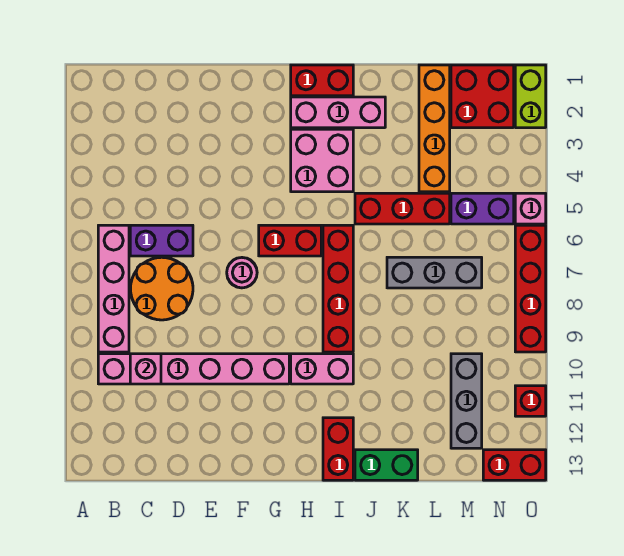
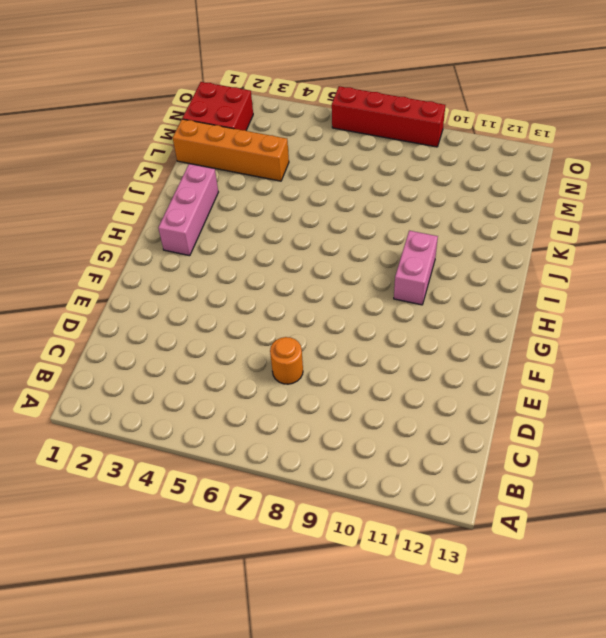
orange round brick D7 level 1 -> orange round brick C7:D8 level 1
none -> pink brick B6:B9 level 1
none -> pink brick B10:G10 level 1
none -> purple brick C6:D6 level 1

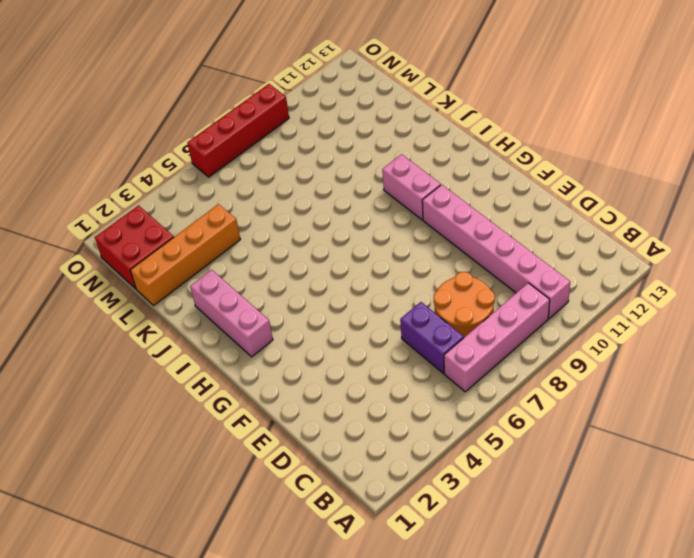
none -> pink round brick F7 level 1
none -> red brick G6:H6 level 1
none -> red brick H1:I1 level 1

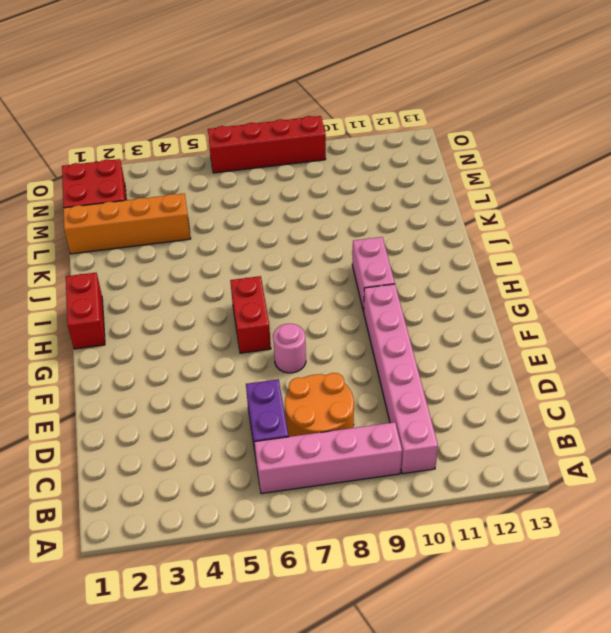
none -> pink brick H2:J2 level 1
none -> pink brick H3:I4 level 1
none -> red brick I6:I9 level 1

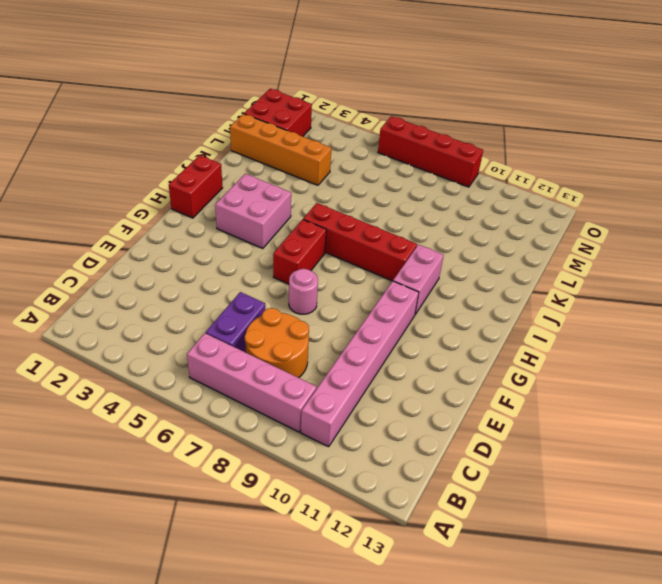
none -> pink brick H2:J2 level 1
none -> red brick I12:I13 level 1
none -> red brick J5:L5 level 1

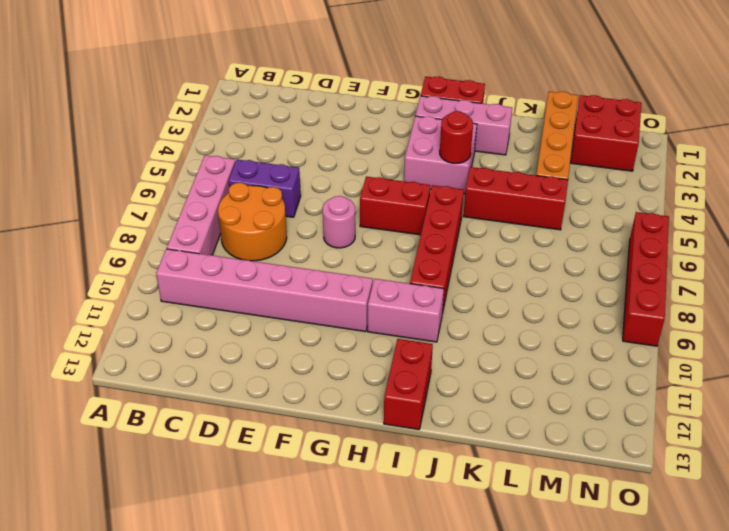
red round brick I4 level 2 -> none
none -> green brick J13:K13 level 1
none -> grey brick K7:M7 level 1
none -> purple brick M5:N5 level 1

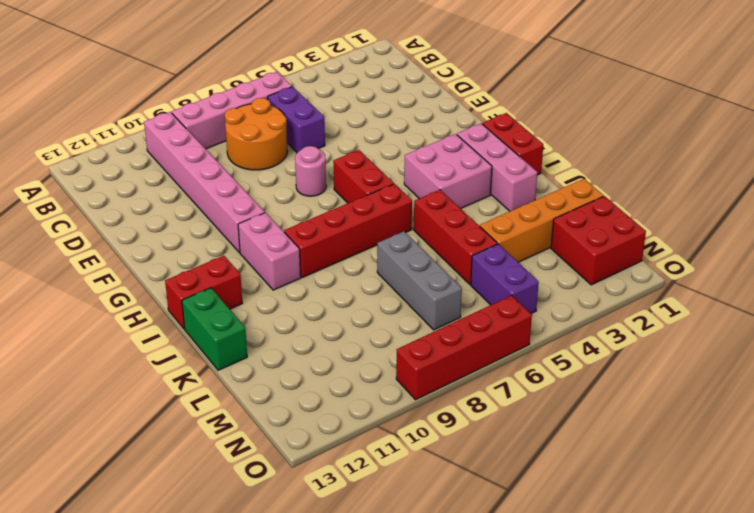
none -> grey brick M10:M12 level 1
none -> red brick N13:O13 level 1
none -> lime brick O1:O2 level 1

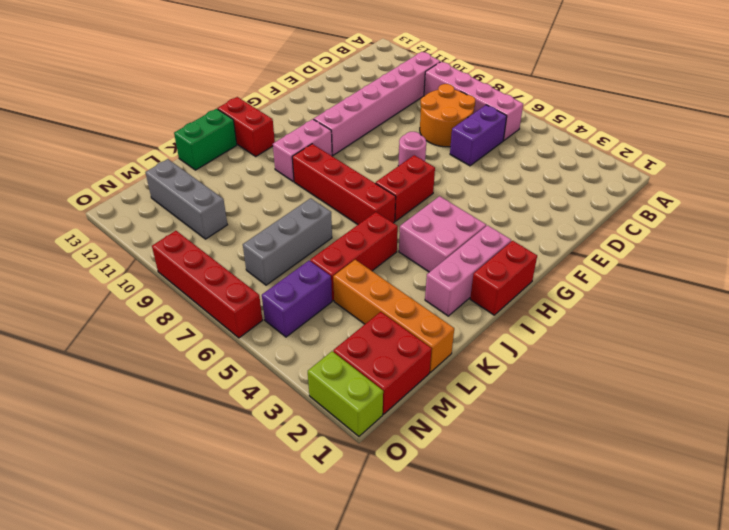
none -> red brick N13:O13 level 1
none -> pink brick O5 level 1
none -> red brick O11 level 1

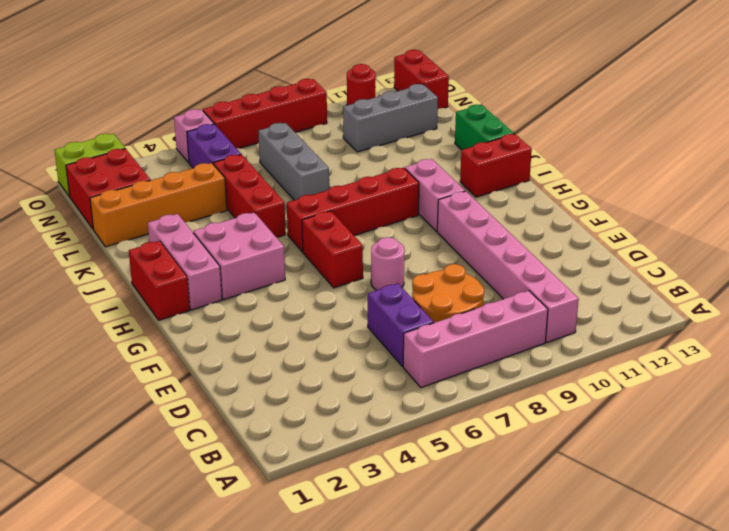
red round brick O11 level 1 -> red brick O11 level 1
none -> pink brick C10 level 2

